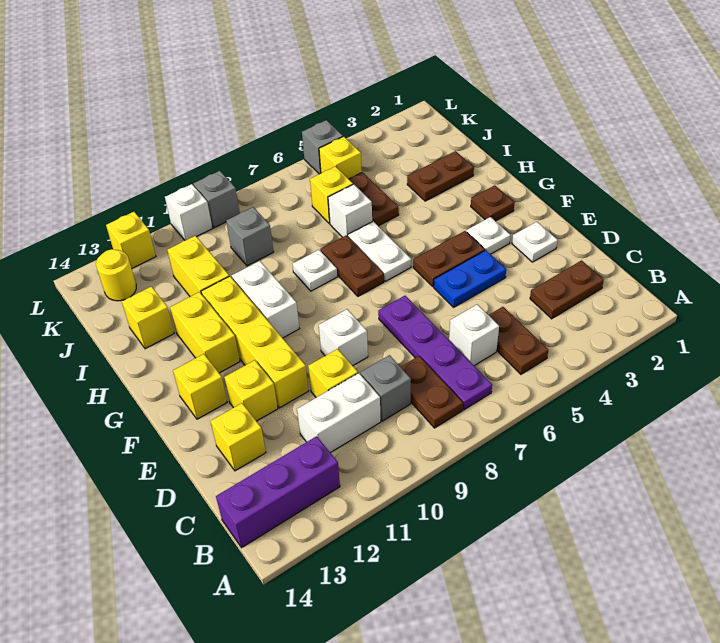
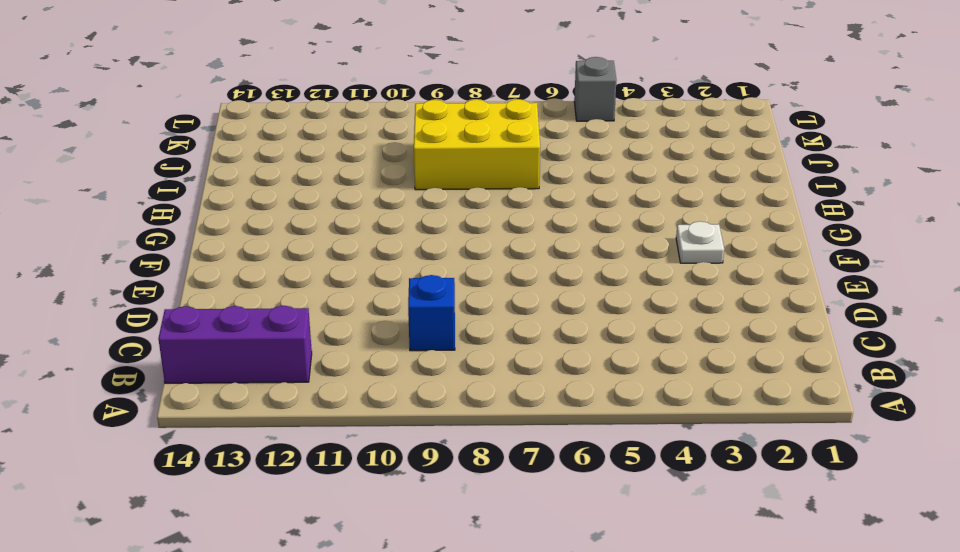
blue brick C9 level 1 -> grey brick C9 level 1
yellow brick I7:J9 level 1 -> grey brick J9 level 1
none -> brown plate B5:C5 level 1
none -> purple plate B7:E7 level 1
none -> brown plate B8:C8 level 1
none -> brown plate C2:C3 level 1

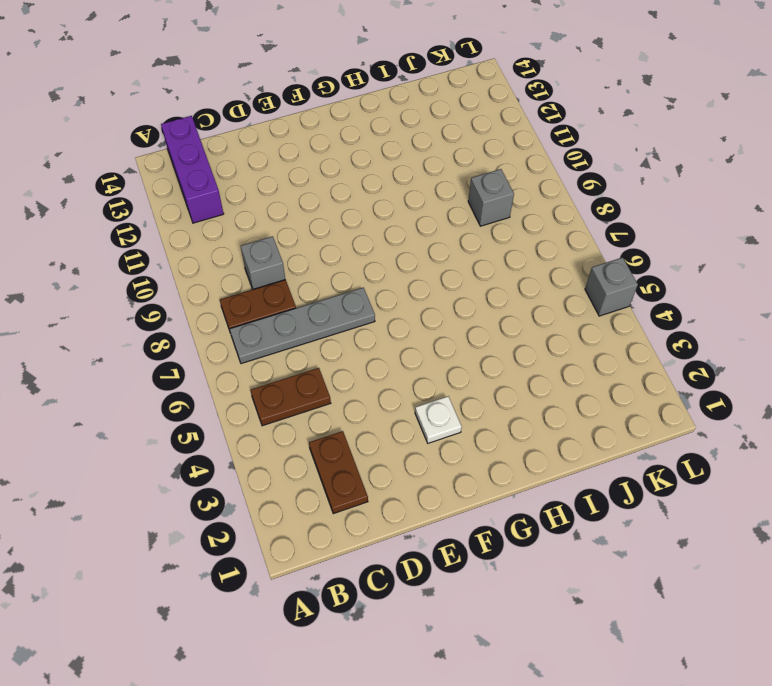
grey plate B7:E7 level 1 -> purple plate B7:E7 level 1
none -> white brick C6 level 1
none -> white brick C10:C11 level 1
none -> yellow brick D10 level 1
none -> yellow brick D13 level 1

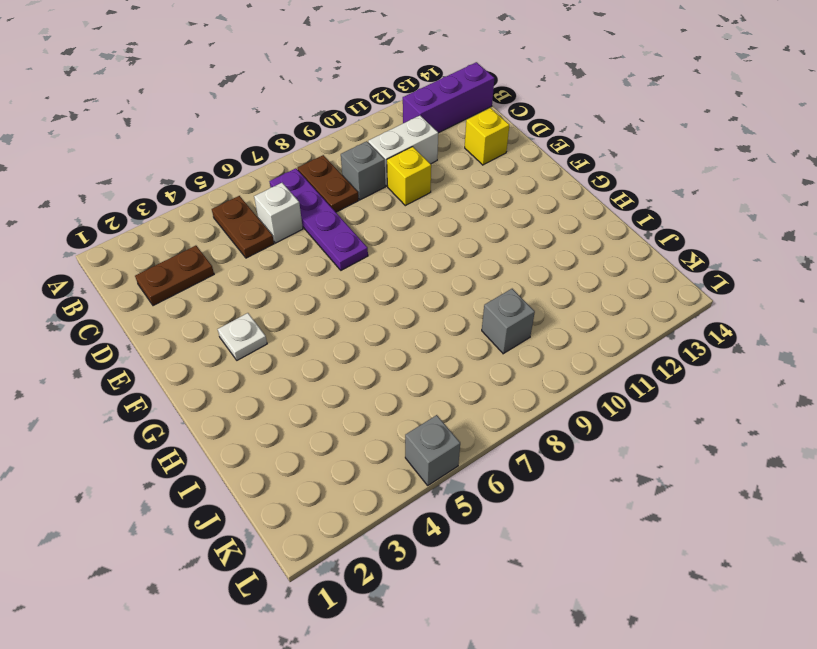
none -> white plate E2 level 1
none -> blue plate E4:E5 level 1
none -> white brick E9 level 1
none -> yellow brick E11:H11 level 1

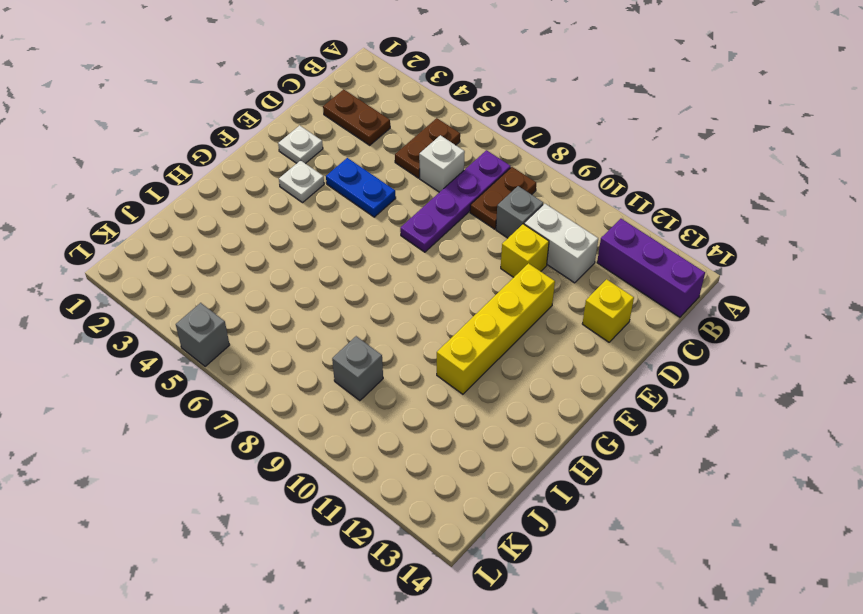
none -> white brick E9 level 1
none -> yellow brick E12 level 1
none -> brown plate F4:F5 level 1
none -> yellow brick F13 level 1

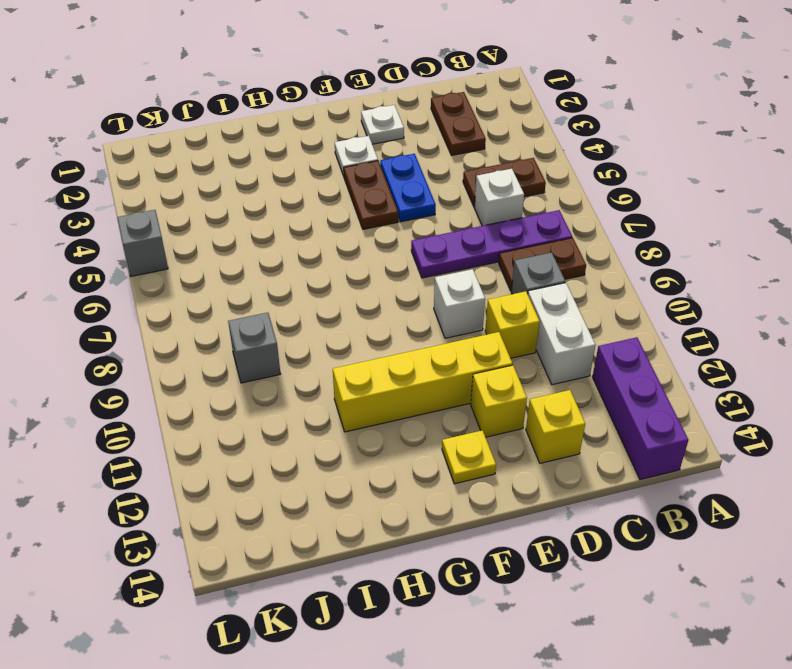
yellow plate F13 level 1 -> yellow brick F13 level 1
none -> brown plate G2 level 1
none -> white plate G6:H6 level 1
none -> brown plate G7:H7 level 1
none -> white brick G10:H10 level 1

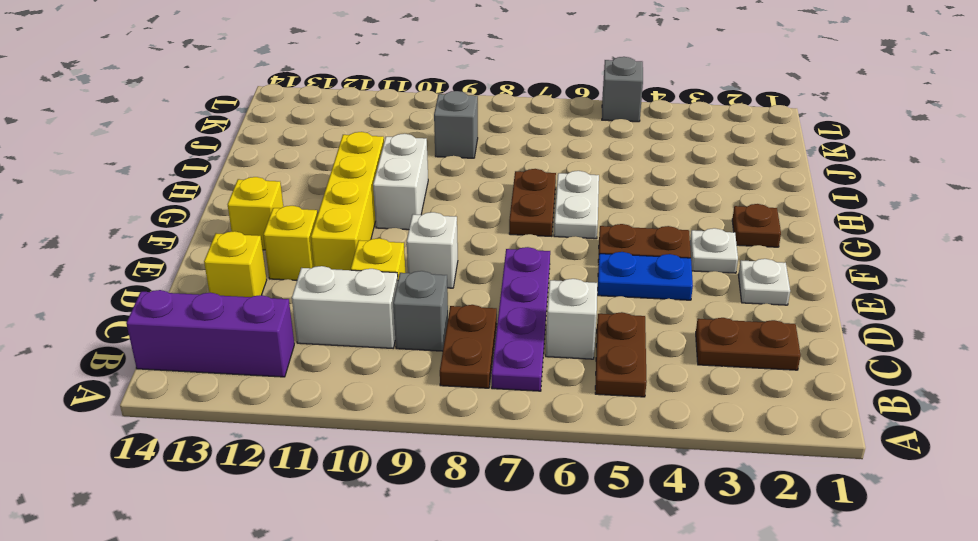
none -> yellow brick G12:H12 level 1
none -> white plate H8 level 1
none -> brown plate I2:I3 level 1
none -> brown plate I5:J5 level 1

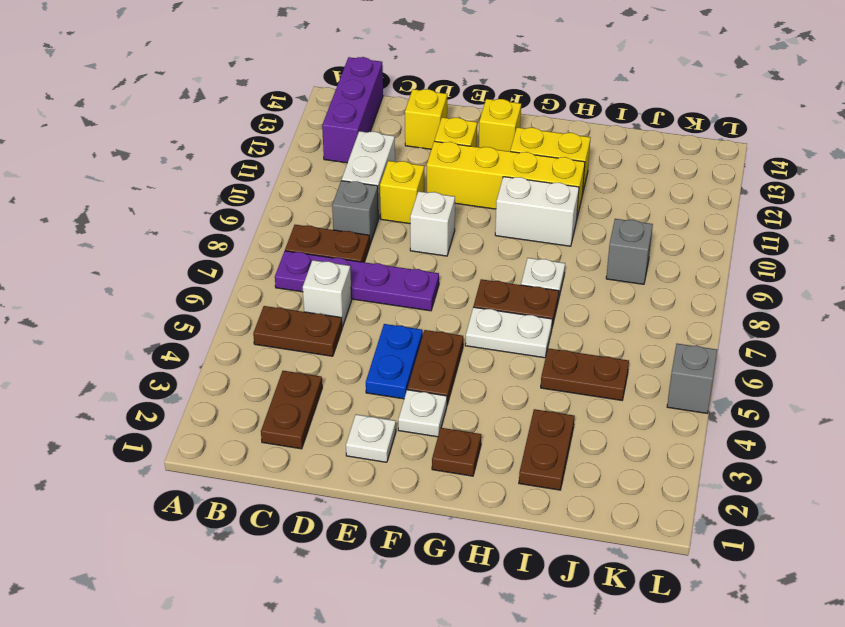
none -> white brick I6 level 1
none -> yellow brick I11:J11 level 1
none -> yellow brick I13 level 1
none -> yellow brick J6 level 1

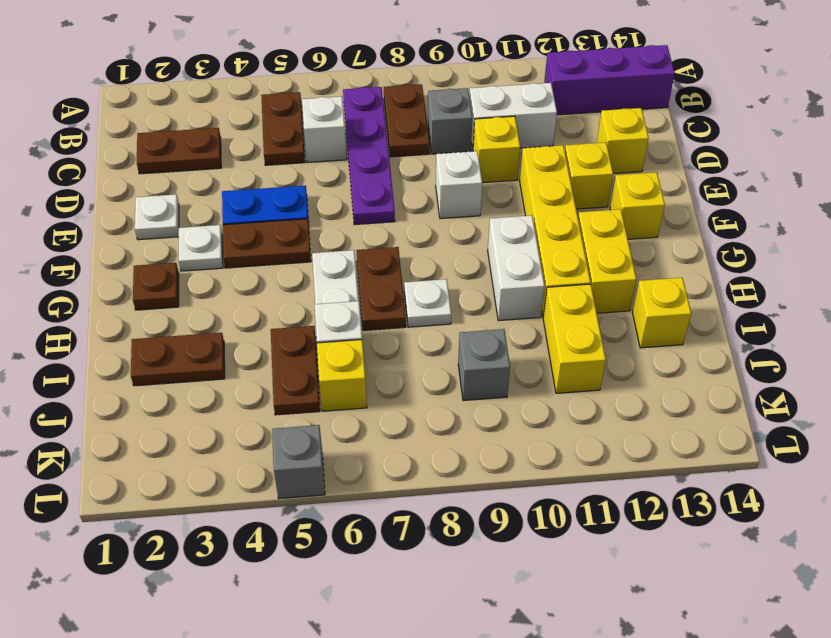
none -> yellow brick K5 level 1
none -> yellow round brick K13 level 1
none -> grey brick L9 level 1
none -> white brick L10 level 1

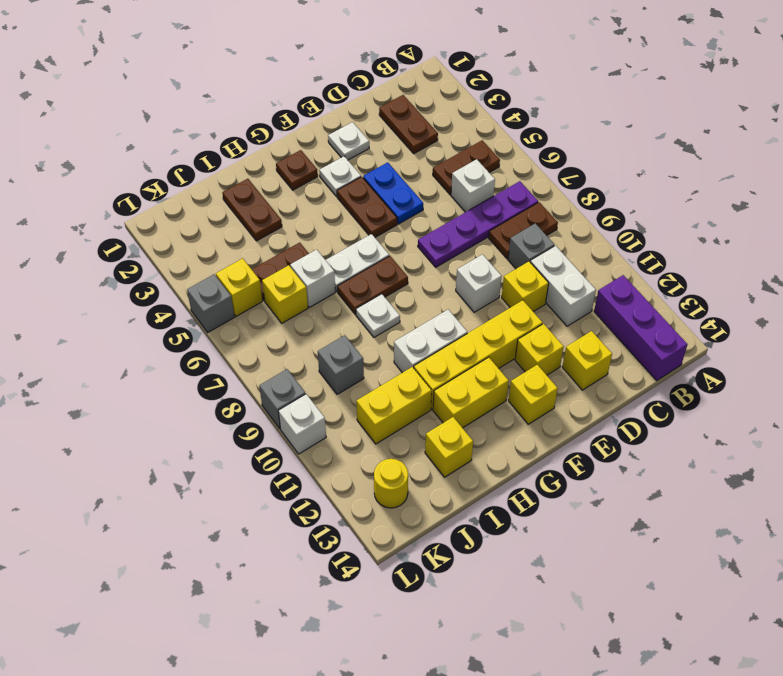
none -> yellow brick L12 level 1

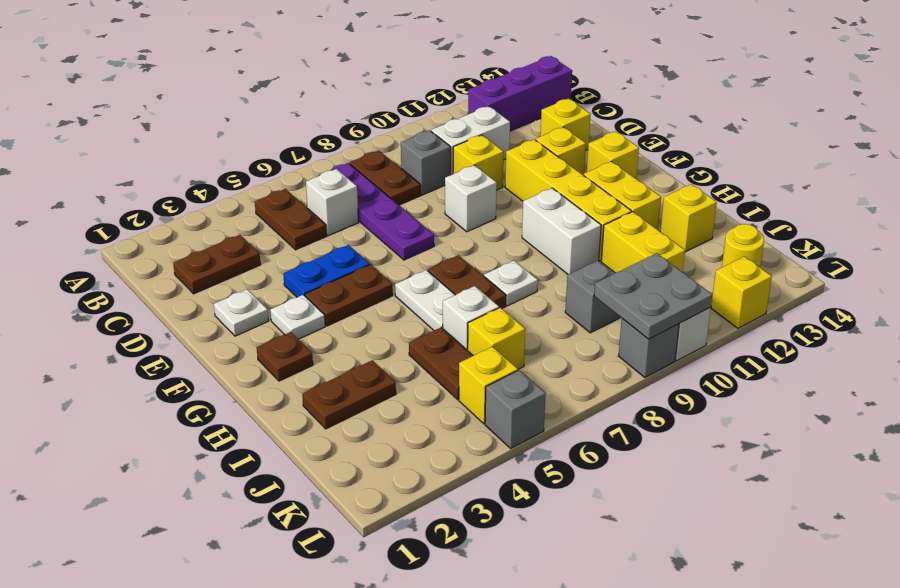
grey plate K9:L10 level 2 -> none

